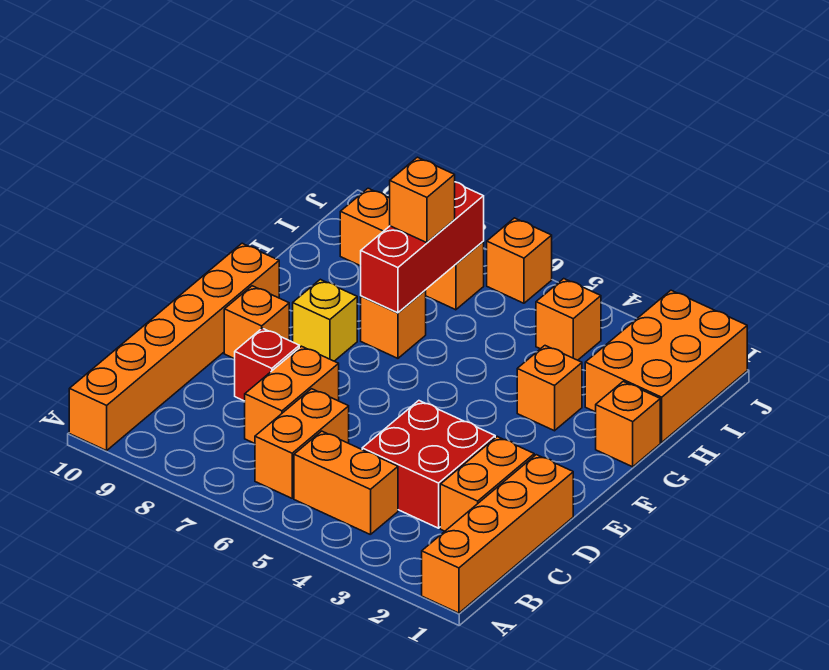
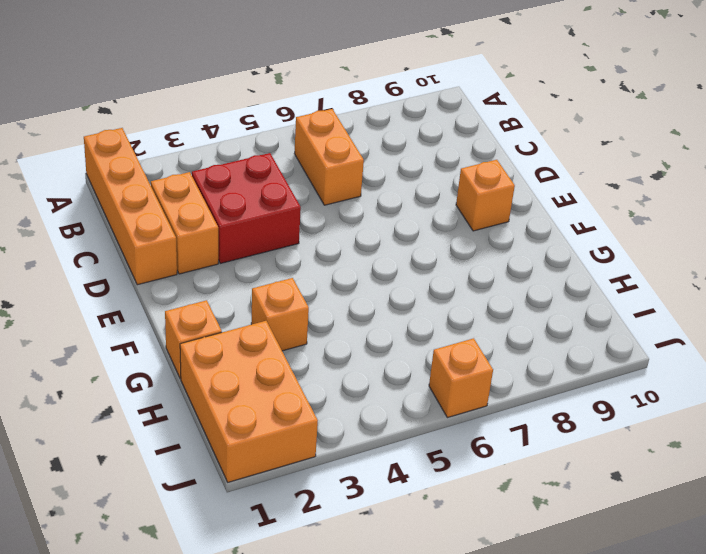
none -> orange brick A10:F10 level 1
none -> orange brick B4:B5 level 1
none -> orange brick C7:D7 level 1

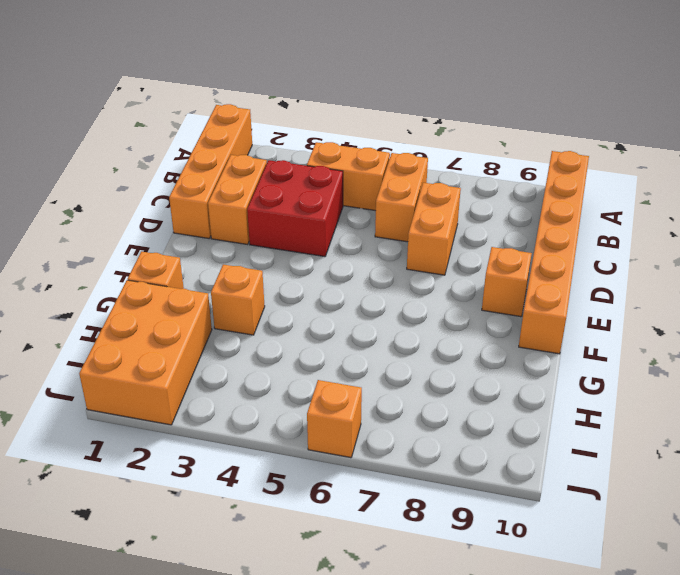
none -> red brick D8 level 1
none -> yellow brick F8 level 1
none -> orange brick G7 level 1

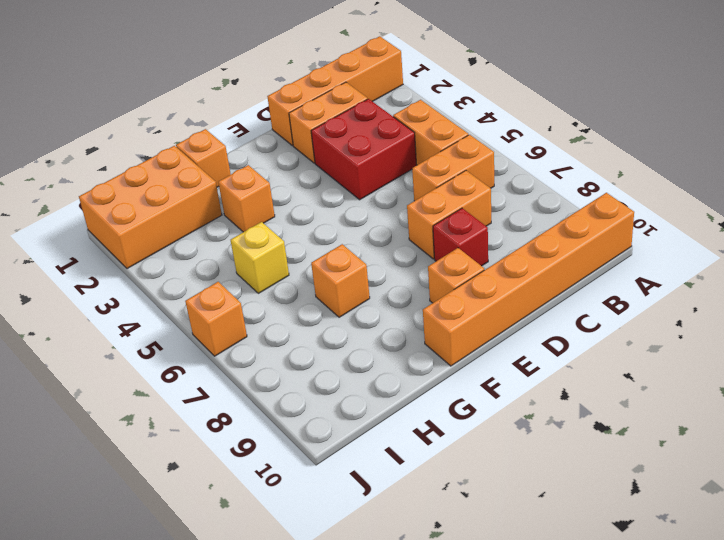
yellow brick H5 level 1 -> yellow brick F8 level 1
none -> orange brick I4 level 1
none -> orange brick I7:I9 level 1
none -> red brick G7:I7 level 2

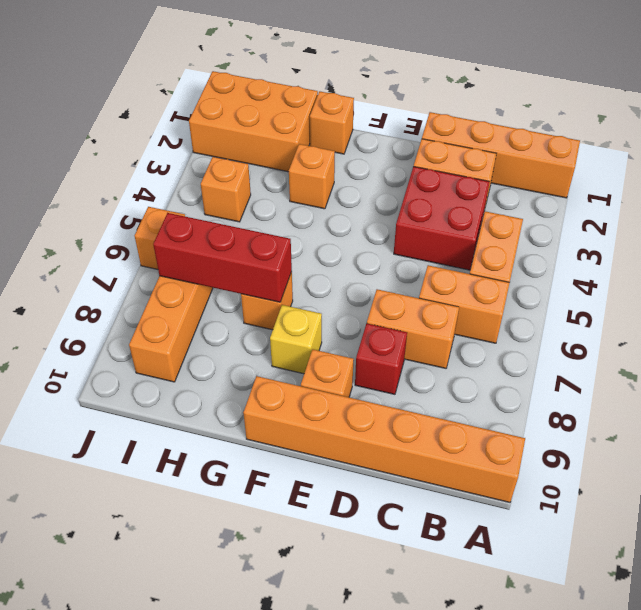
none -> orange brick H7 level 3

